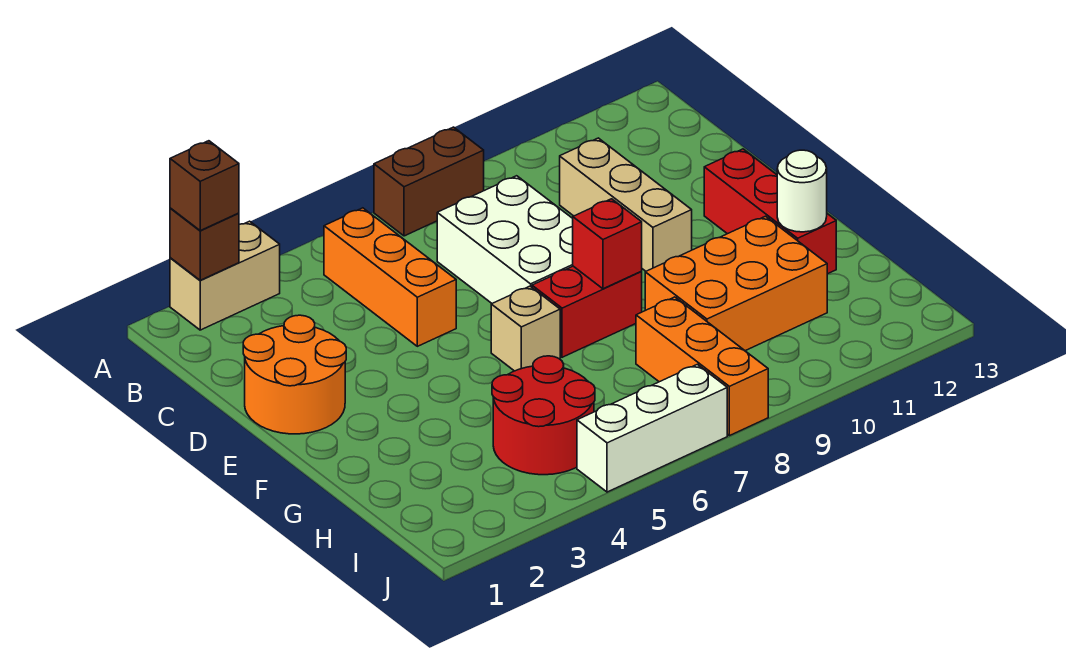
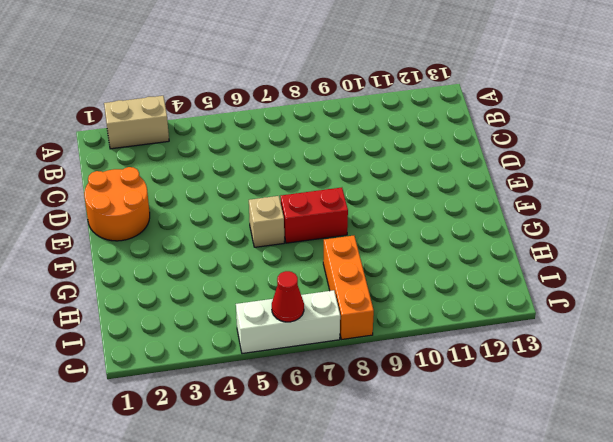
red cone J6 level 2 -> none
none -> brown brick A7:A8 level 1
none -> orange brick B5:D5 level 1
none -> white brick C7:E8 level 1

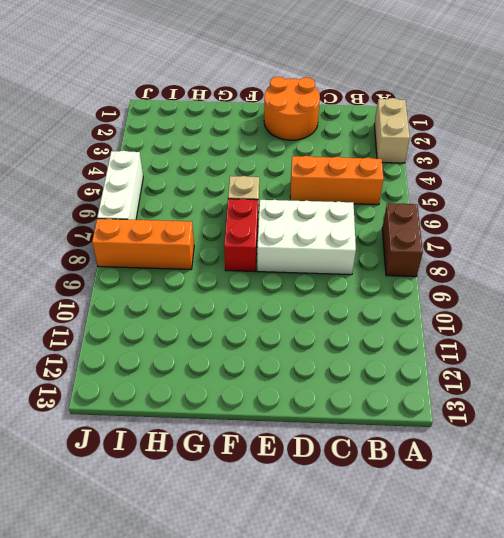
none -> tan brick C10:E10 level 1
none -> red brick E12:G12 level 1
none -> orange brick G9:H11 level 1

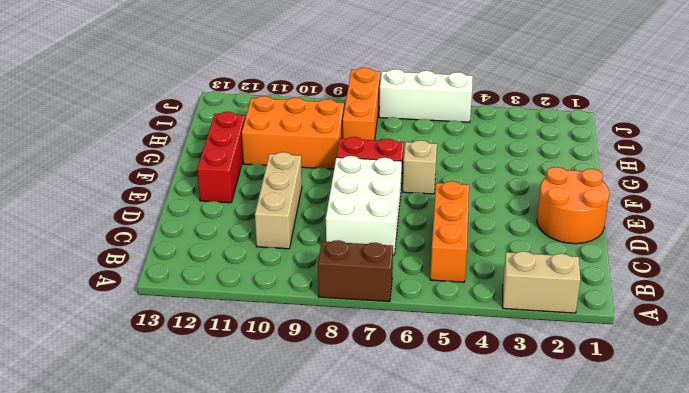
none -> red round brick H4:I5 level 1
none -> brown brick A2 level 2
none -> red brick F8 level 2

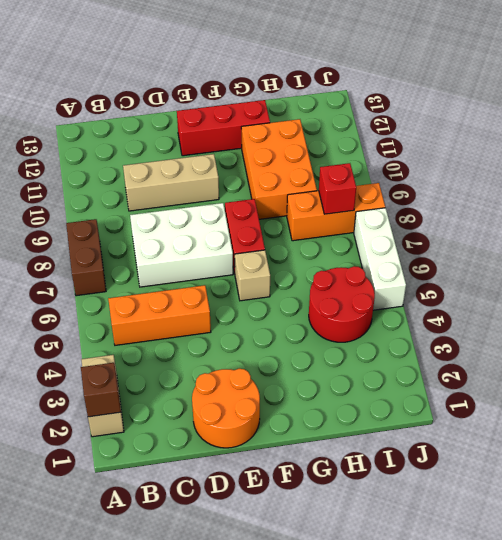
red brick I8 level 2 -> red brick F8 level 2
none -> white round brick G12 level 2
none -> brown brick A2 level 3

